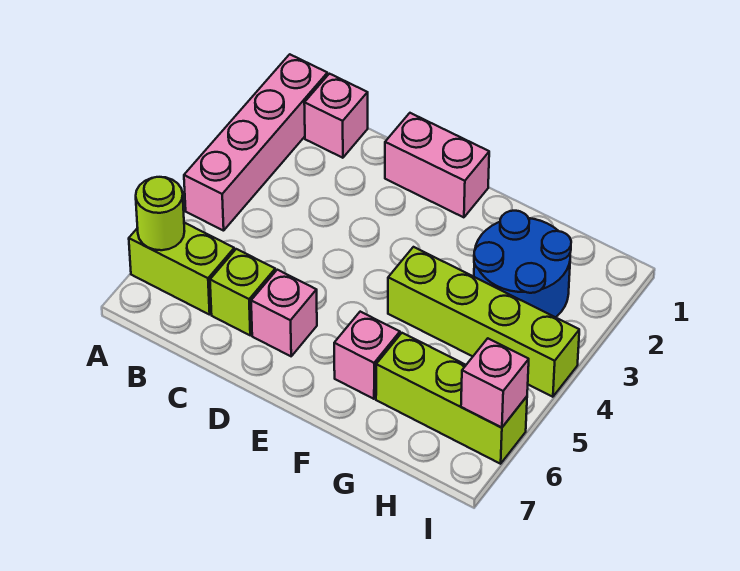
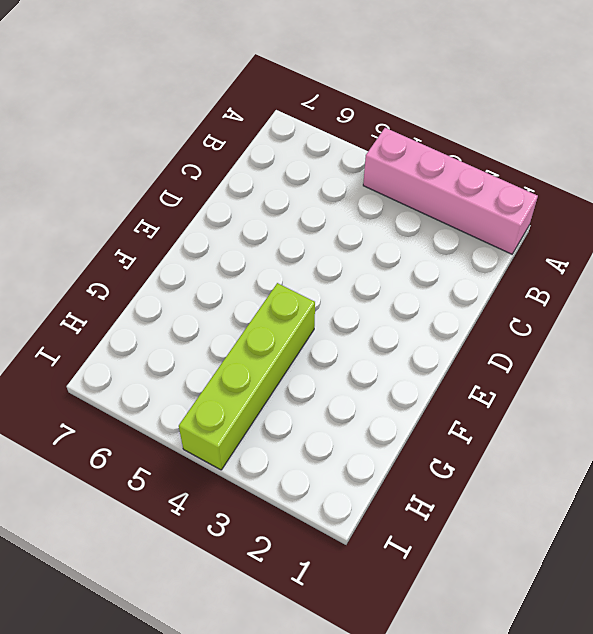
none -> lime brick A6:B6 level 1
none -> pink brick B1 level 1
none -> lime brick C6 level 1

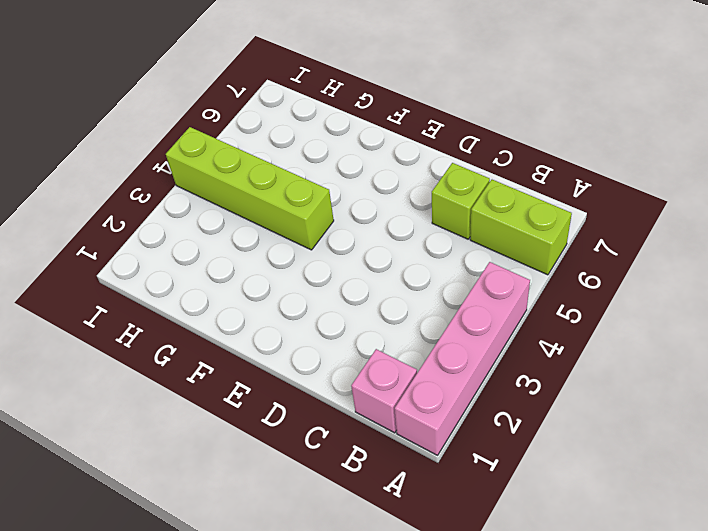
none -> pink brick D1:E1 level 1
none -> pink brick D6 level 1
none -> pink brick F6 level 1

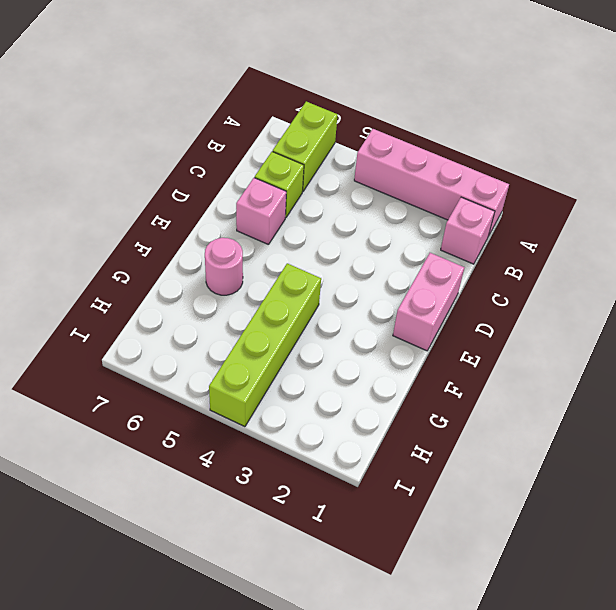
pink round brick F6 level 1 -> pink brick F6 level 1
none -> blue round brick G2:H3 level 1
none -> lime brick G6:I6 level 1
none -> lime round brick A6 level 2

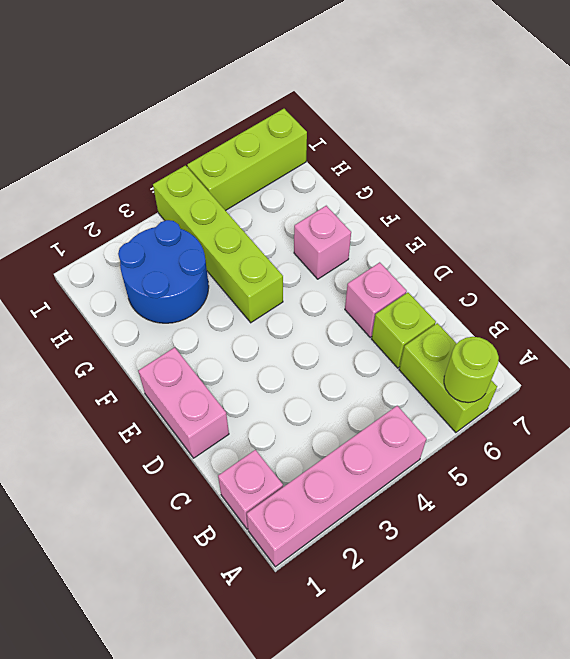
lime brick I5:I7 level 1 -> lime brick G6:I6 level 1
none -> pink brick I6 level 2

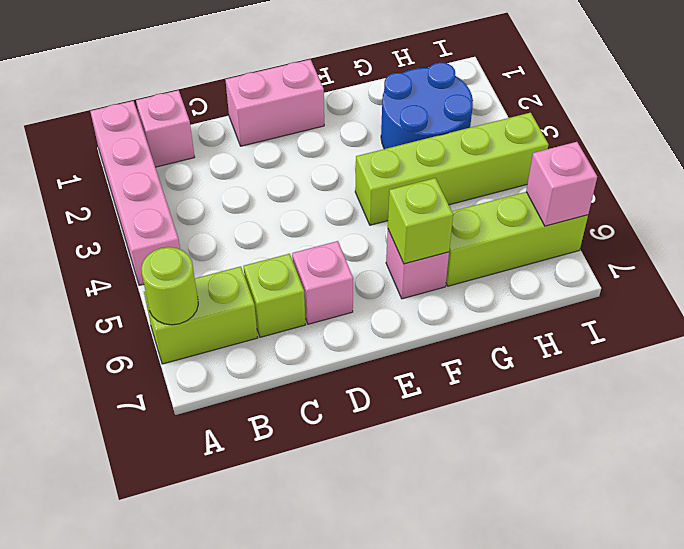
lime brick F6 level 2 -> none

